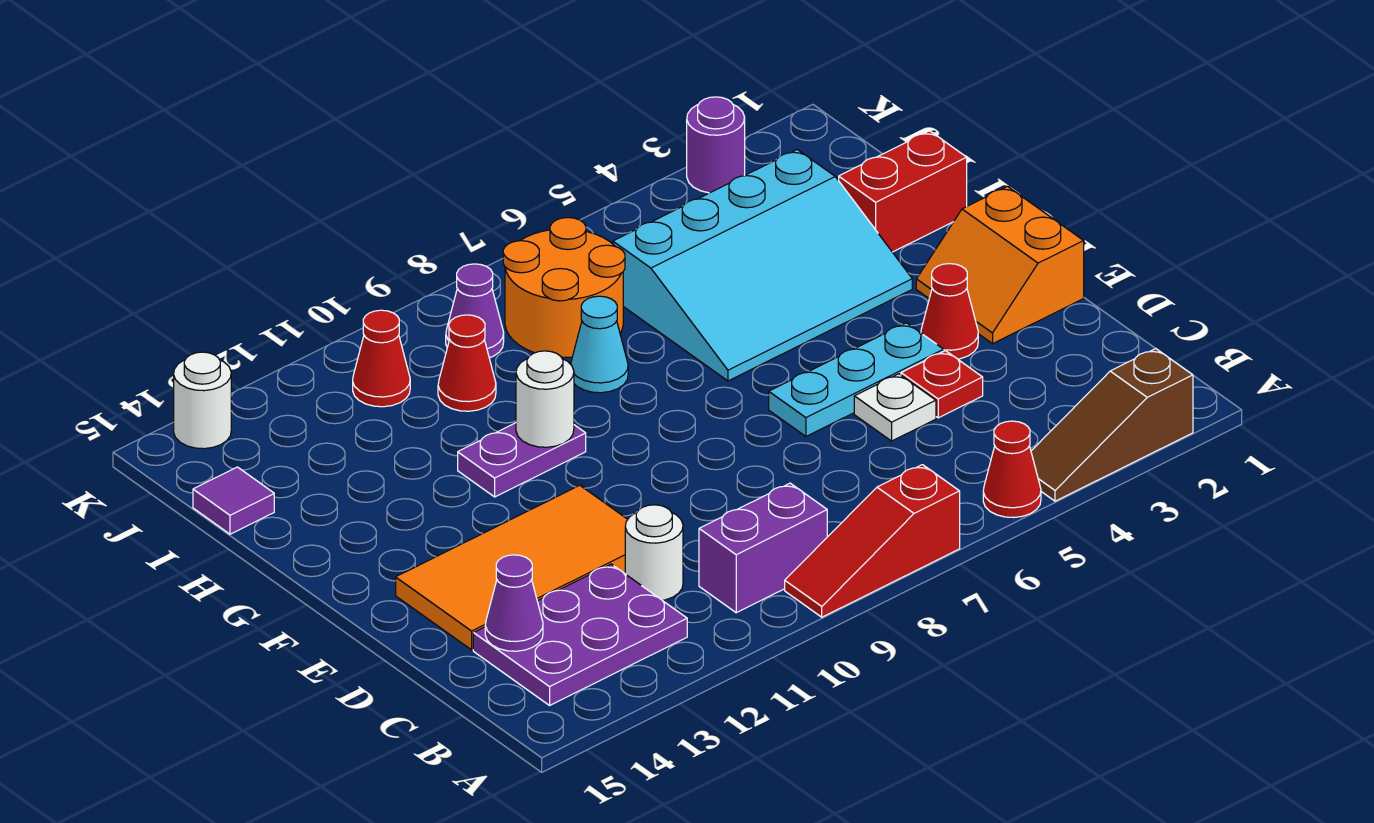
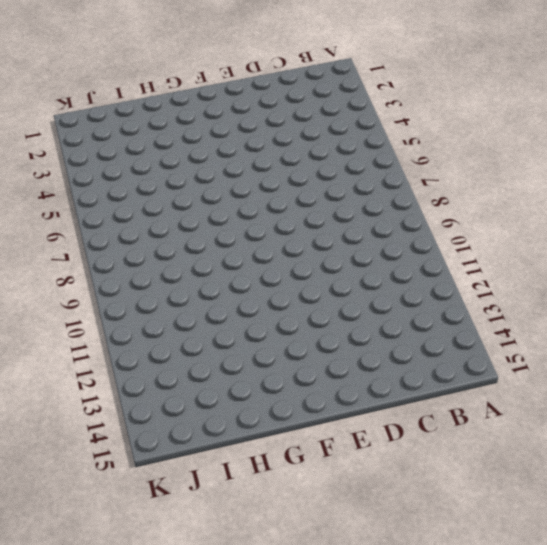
none -> brown slope A2:A4 level 1 top 2
none -> red cone A5 level 1
none -> red slope A7:A9 level 1 top 7

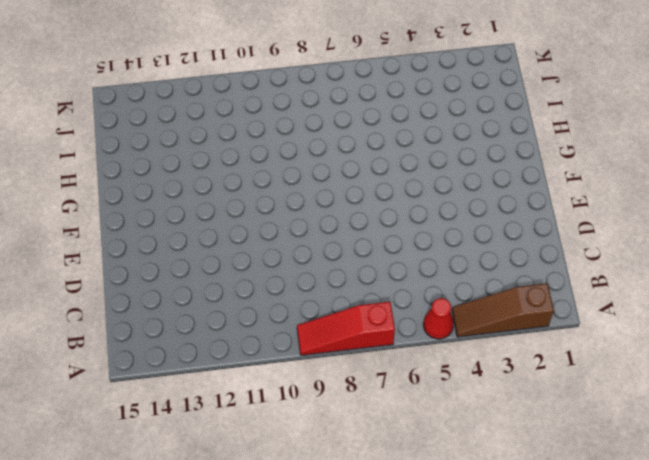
none -> purple brick B9:B10 level 1
none -> purple plate B12:C14 level 1
none -> white round brick C11 level 1

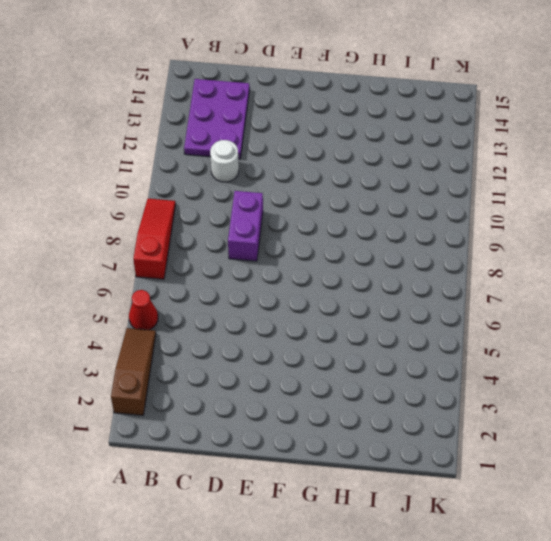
purple brick D8:D9 level 1 -> purple brick B9:B10 level 1
none -> red plate D4 level 1
none -> white plate D5 level 1
none -> orange tile D11:E14 level 1

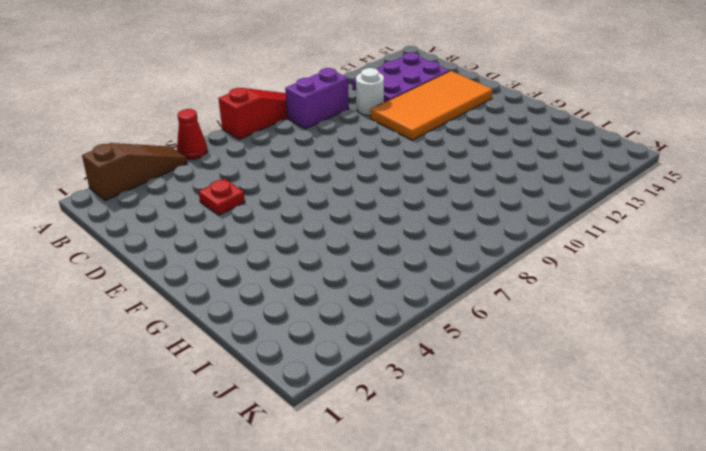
none -> white plate D5 level 1
none -> orange slope E1:F2 level 1 top 1
none -> red cone E3 level 1

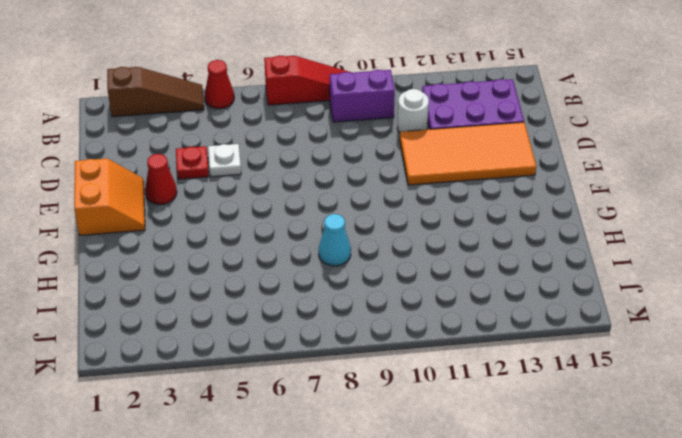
none -> cyan plate E4:E6 level 1
none -> cyan slope G3:I6 level 1 top I
none -> purple plate G10:G11 level 1

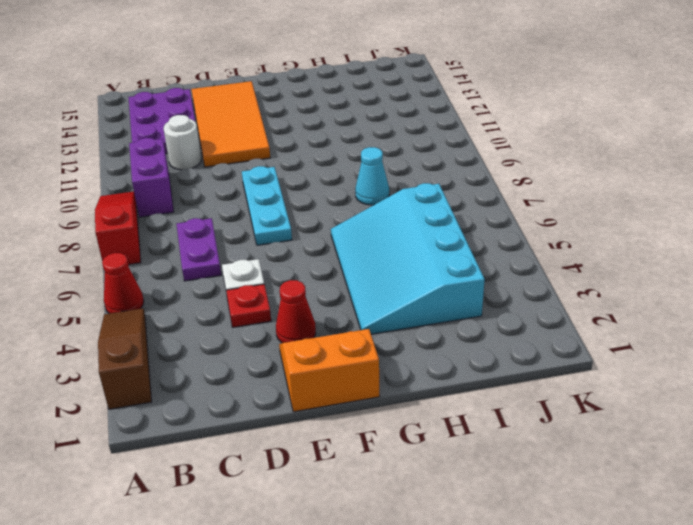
purple plate C6:C7 level 1 -> purple plate G10:G11 level 1
cyan plate E7:E9 level 1 -> cyan plate E4:E6 level 1
none -> red brick H1:H2 level 1
none -> orange round brick I7:J8 level 1
none -> red cone I10 level 1

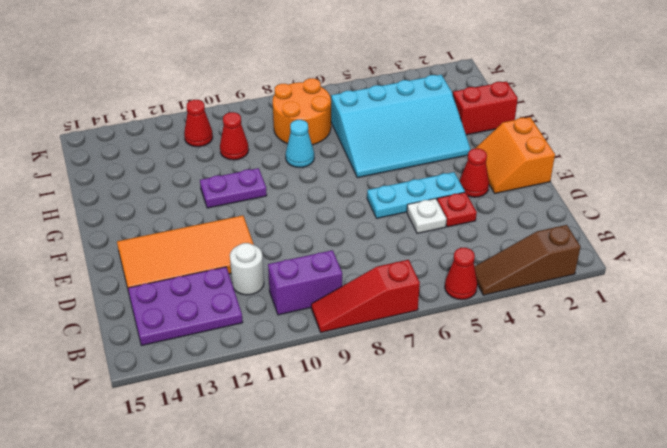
none -> purple tile I15 level 1
none -> purple cone J9 level 1
none -> purple round brick K3 level 1

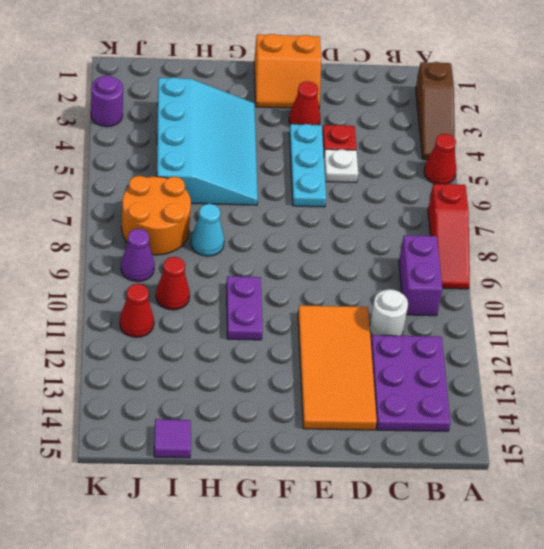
none -> red brick H1:H2 level 1
none -> white round brick K14 level 1
none -> purple cone C14 level 2

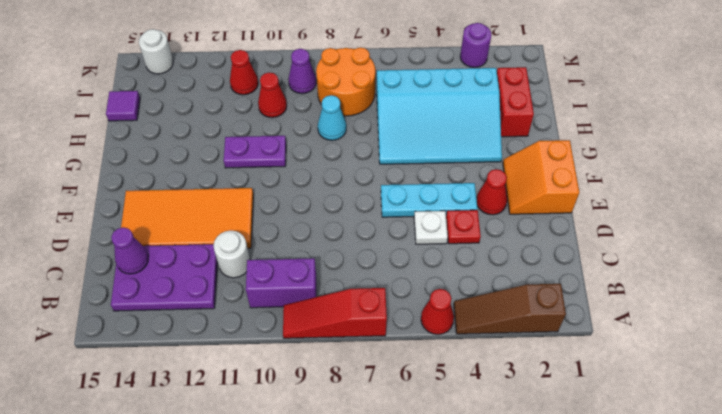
red brick H2:I2 level 1 -> red brick H1:H2 level 1
none -> white round brick G10 level 2

